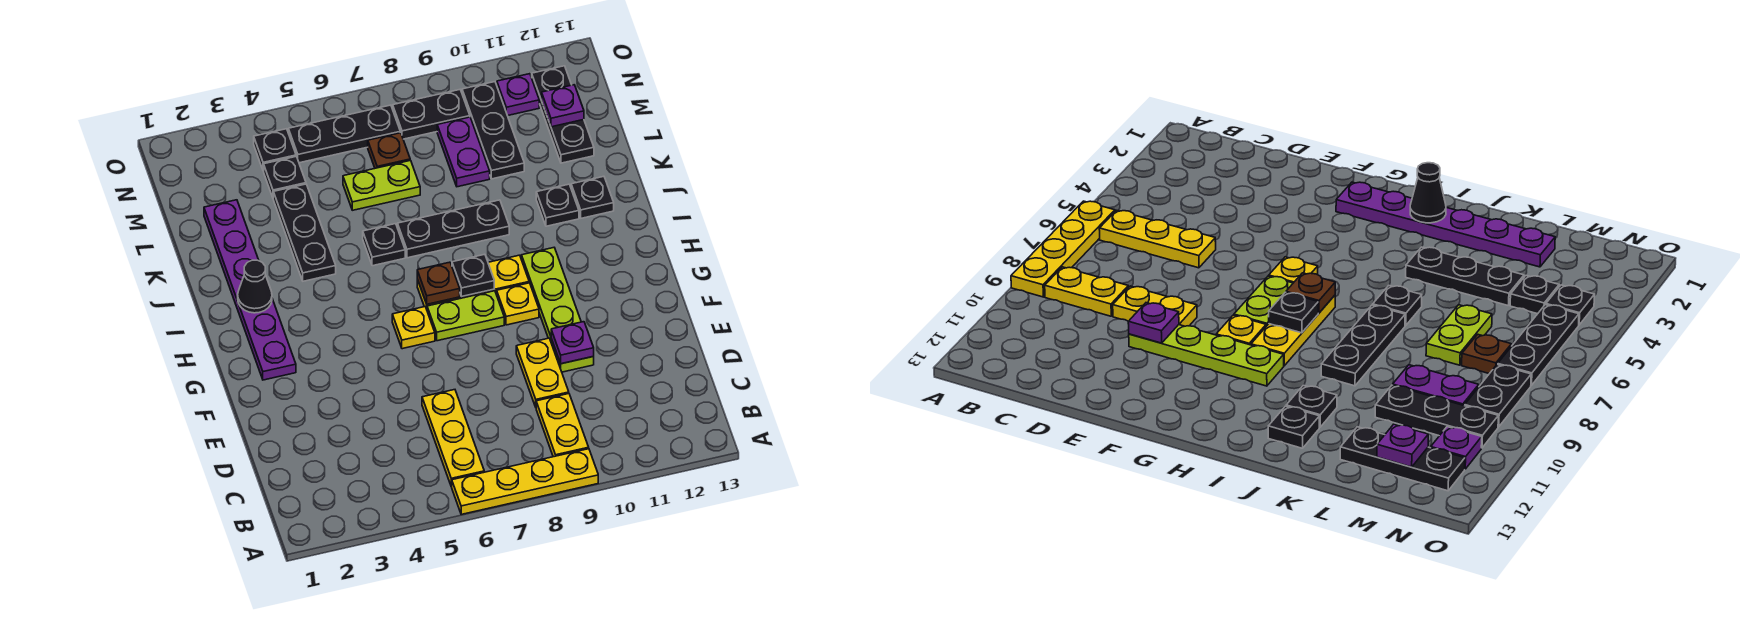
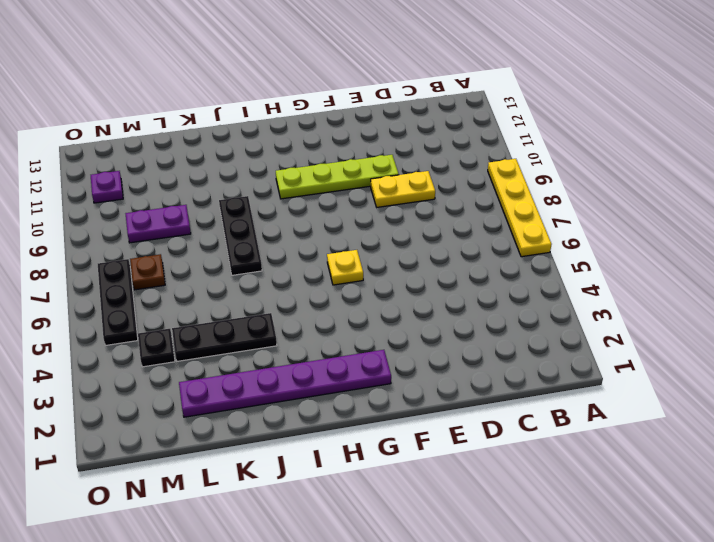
none -> yellow plate B6:D6 level 1
none -> yellow plate B9:C9 level 1
none -> lime plate G7:G8 level 1
none -> yellow plate G9 level 1

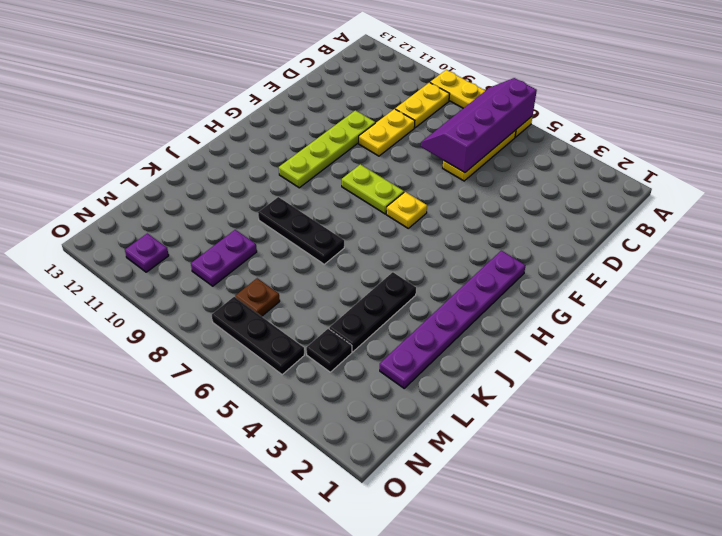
purple slope A6:D7 level 2 top 6 -> none
none -> yellow plate G9 level 1
none -> yellow plate H7:H9 level 1
none -> black plate J6 level 1
none -> black plate J11 level 1

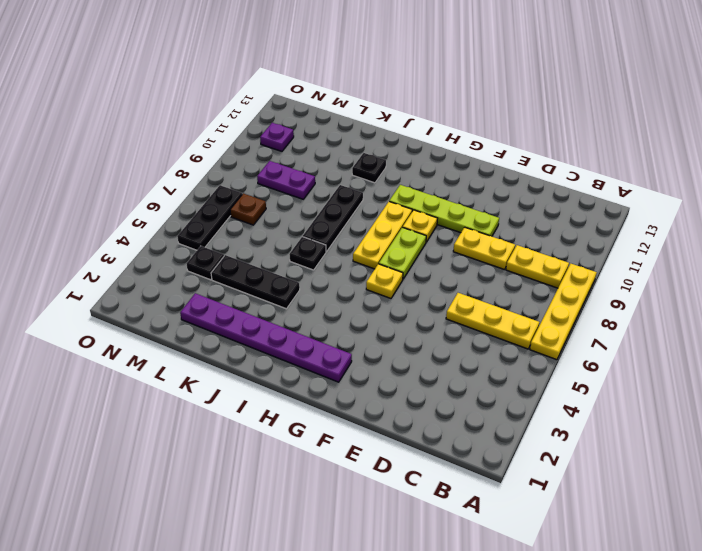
none -> black plate J12 level 1
none -> lime plate L6:L7 level 1
none -> black plate L10:N10 level 1
none -> black plate L12:N12 level 1

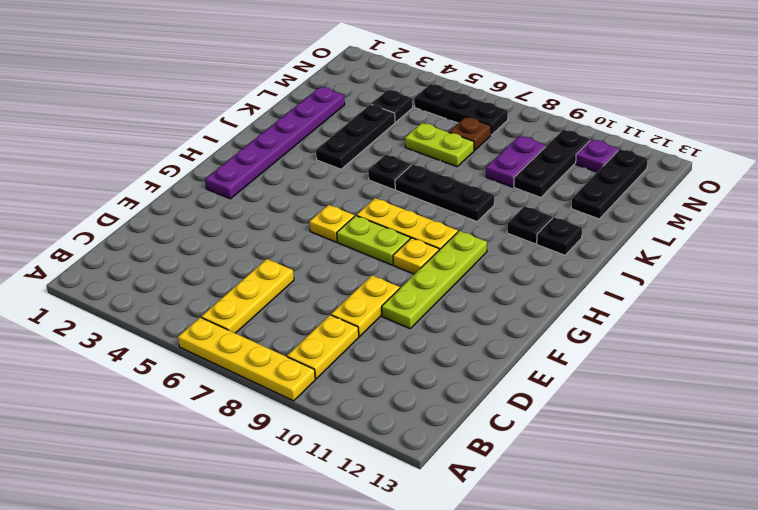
none -> black plate N4 level 1
none -> black plate N8:N9 level 1
none -> purple plate E10 level 2
none -> brown plate H7 level 2

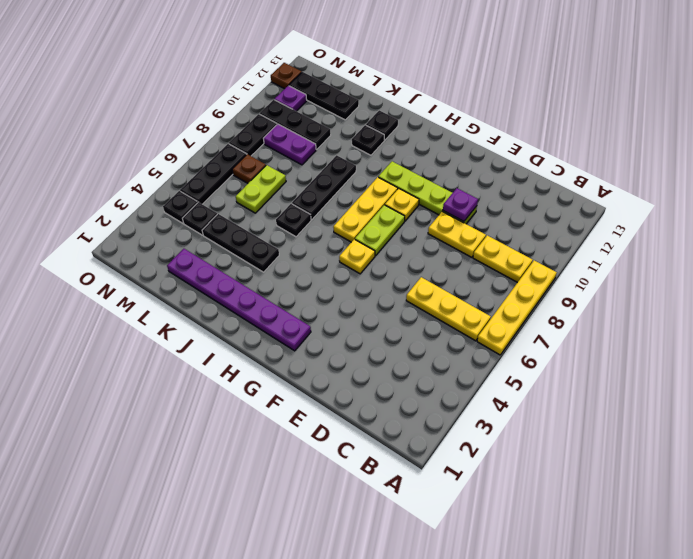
brown plate O12 level 1 -> brown plate H7 level 2
none -> black plate H8 level 2
none -> black cone I2 level 2
none -> purple plate M12 level 2

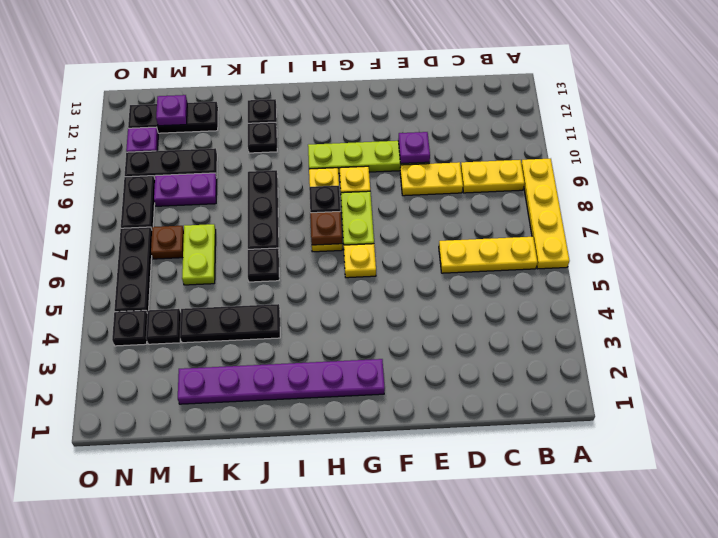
none -> black cone I2 level 2

